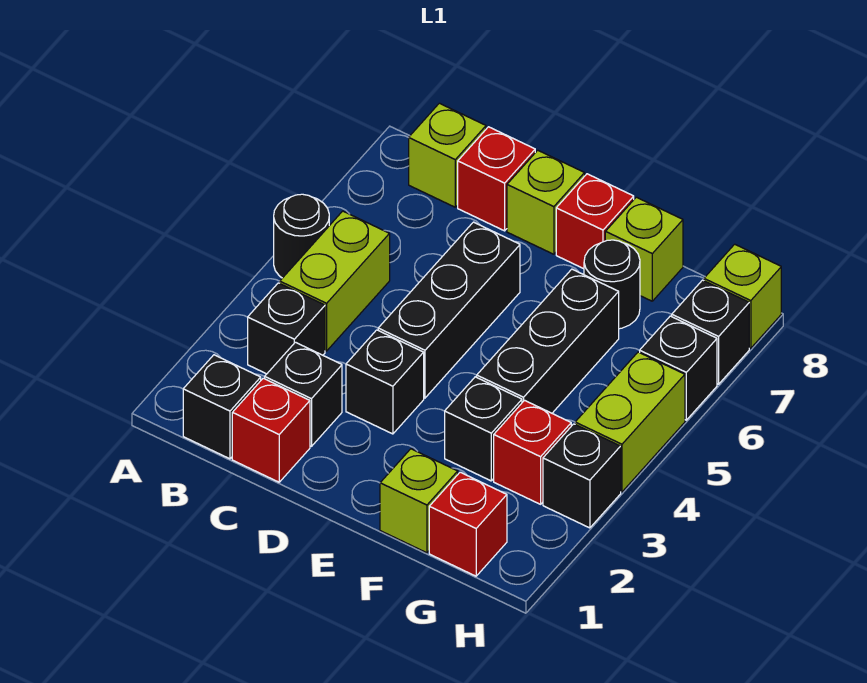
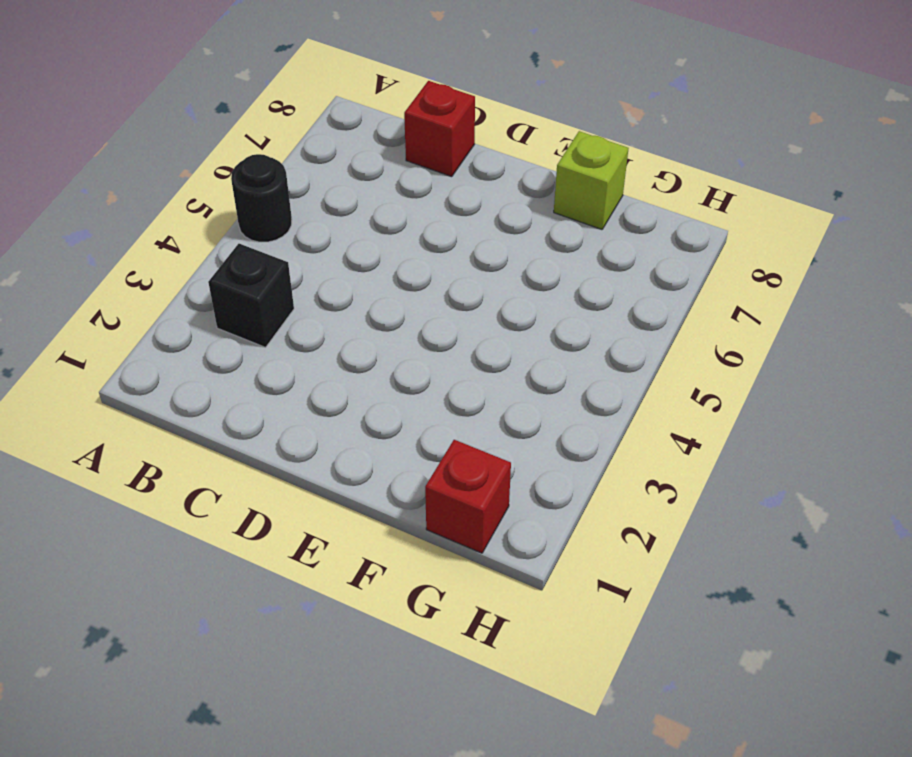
none -> black brick B1 level 1
none -> lime brick B4:B5 level 1
none -> lime brick B8 level 1

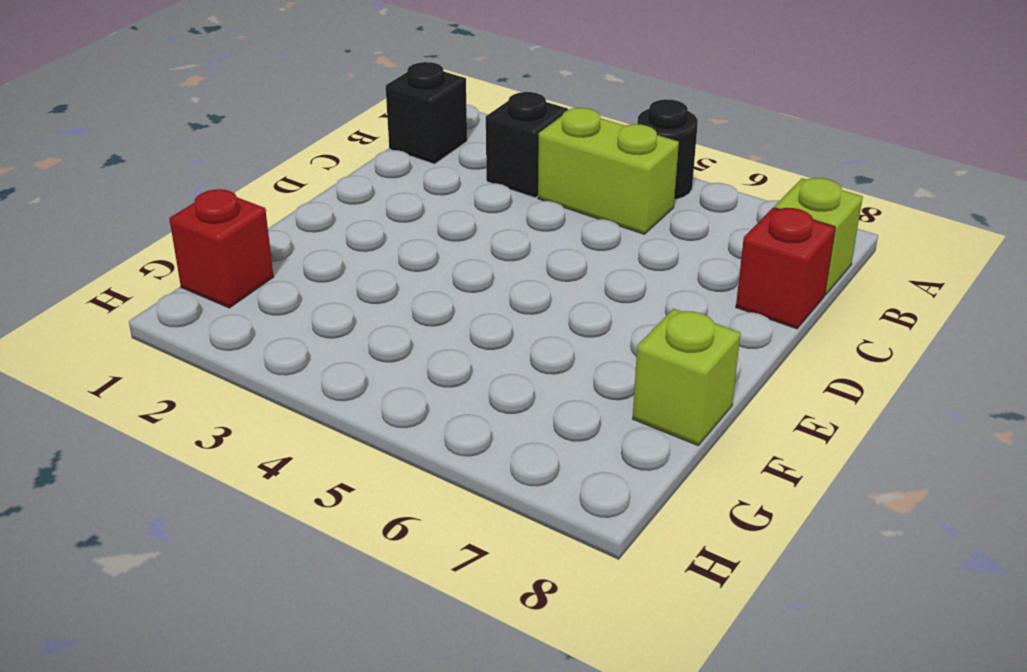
none -> red brick C1 level 1
none -> black brick C2 level 1
none -> black brick D3 level 1

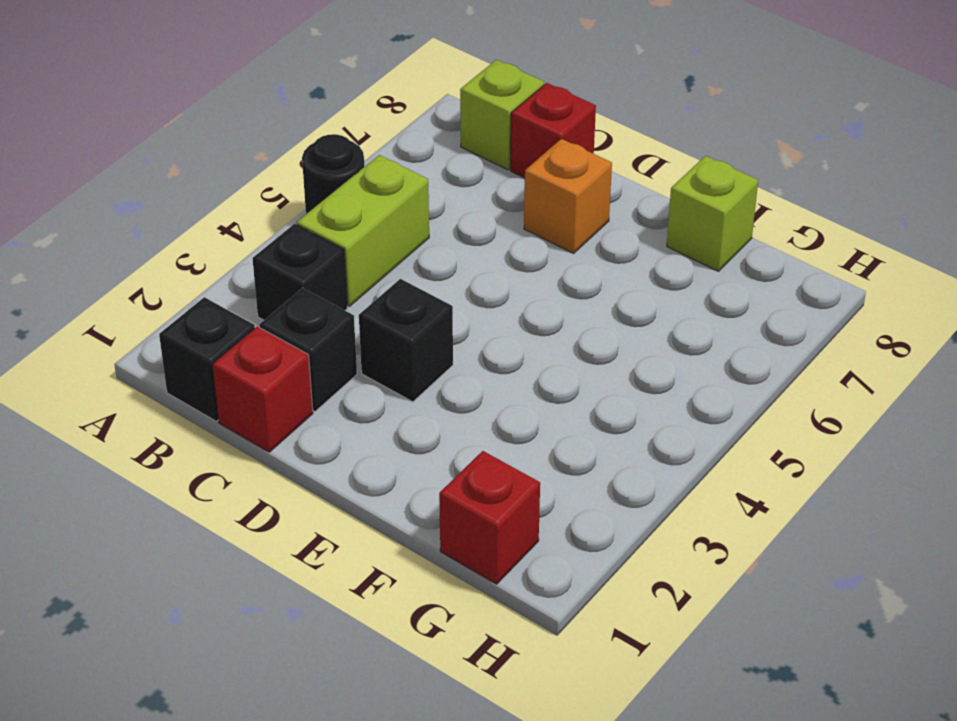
orange brick D7 level 1 -> none
none -> black brick D4:D6 level 1
none -> lime brick D8 level 1
none -> red brick E8 level 1

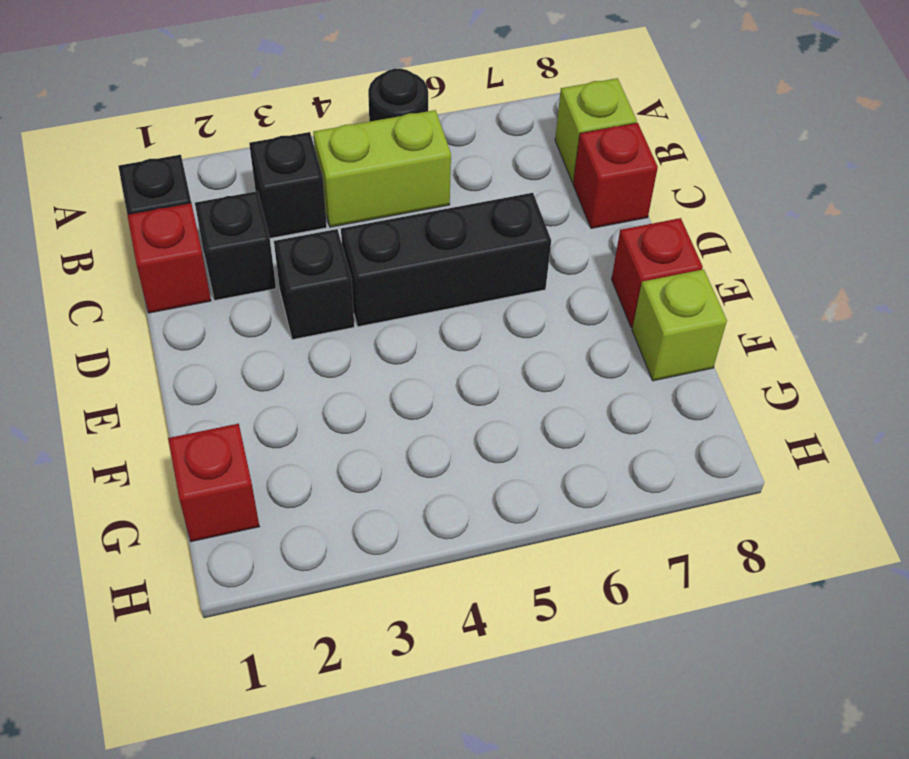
none -> lime brick D8 level 1
none -> lime brick F1 level 1
none -> black brick F3 level 1

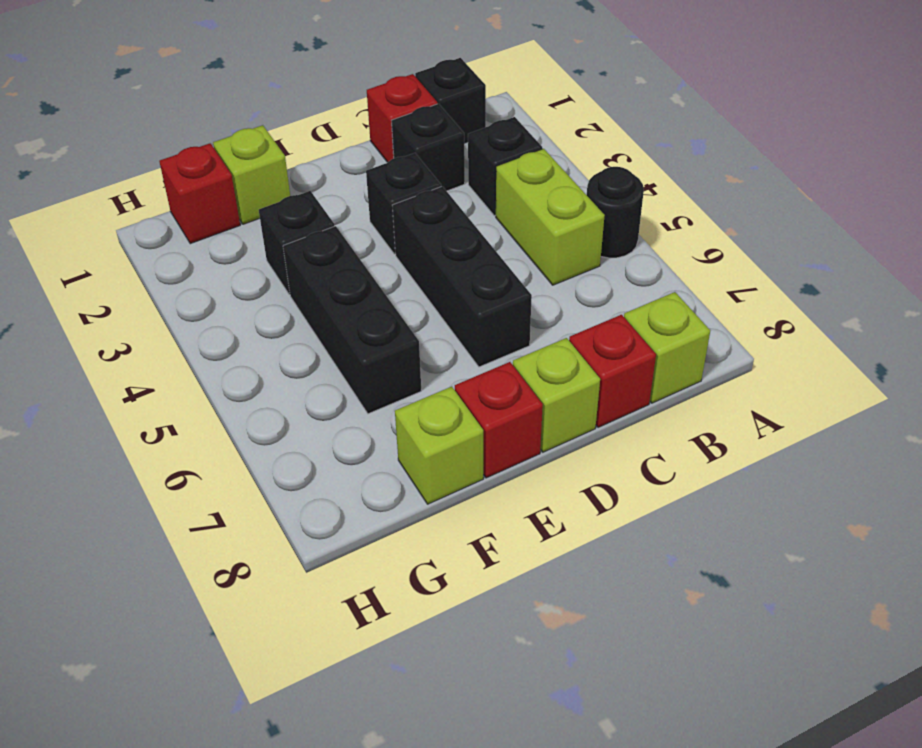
none -> black round brick F7 level 1
none -> red brick G3 level 1
none -> black brick H3 level 1

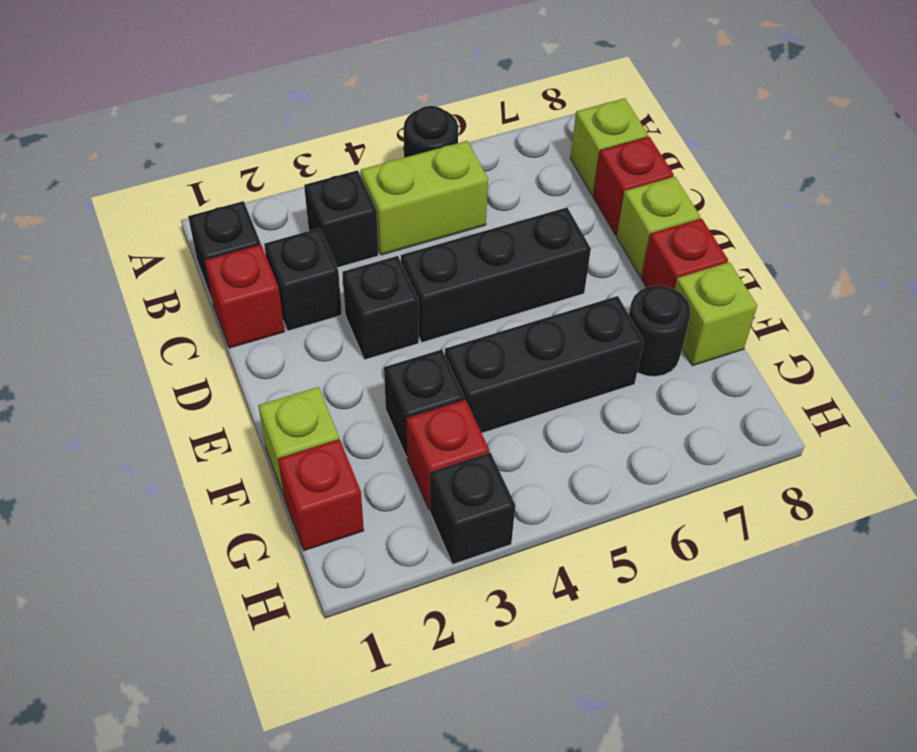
none -> lime brick H4:H5 level 1
none -> black brick H6 level 1
none -> black brick H7 level 1

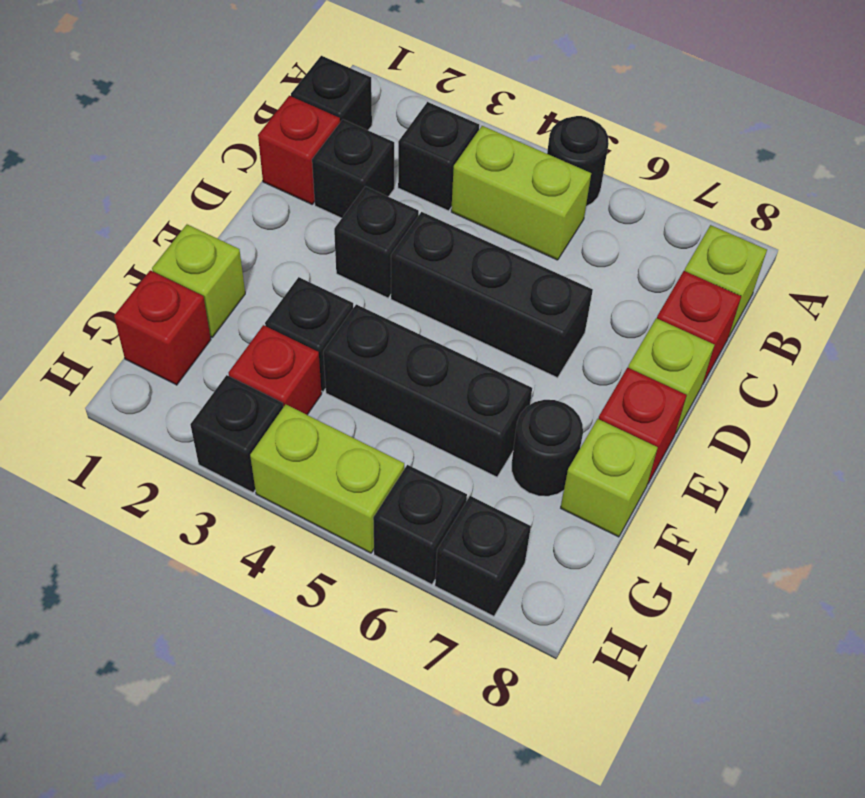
none -> lime brick H8 level 1

